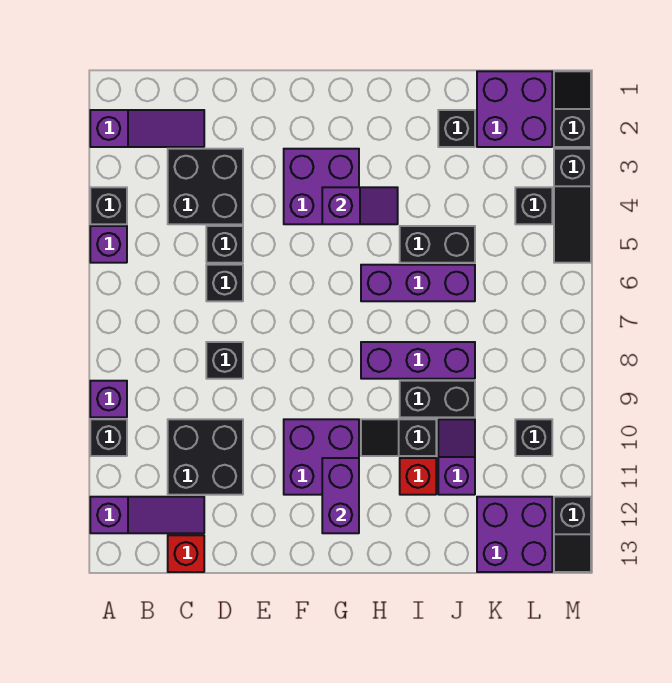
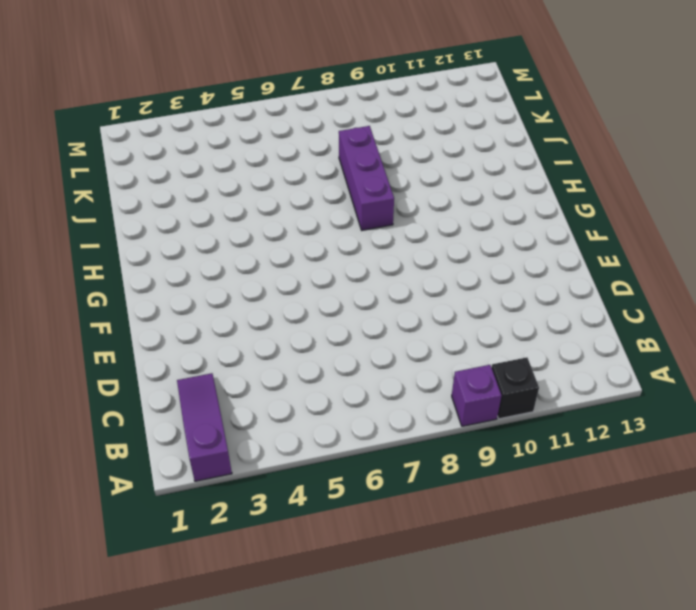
none -> black brick A4 level 1
none -> purple brick A5 level 1
none -> purple slope A12:C12 level 1 top A
none -> black brick C3:D4 level 1

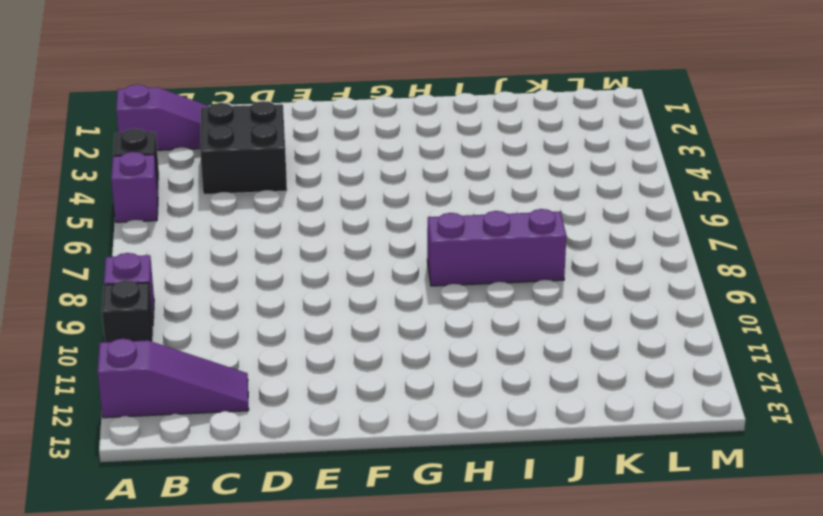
none -> black brick C10:D11 level 1
none -> red brick C13 level 1
none -> black brick D5 level 1
none -> black brick D6 level 1

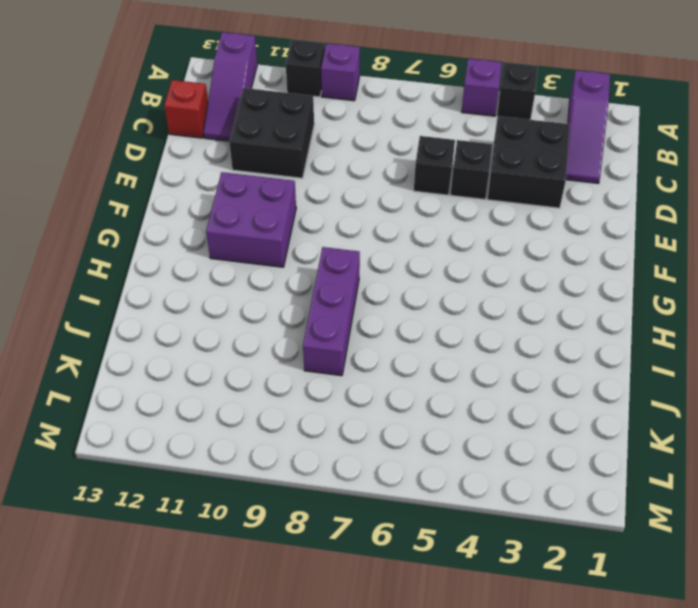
none -> black brick D8 level 1
none -> purple brick F3:G4 level 1
none -> purple brick H6:J6 level 1
none -> black slope H10:I10 level 1 top I

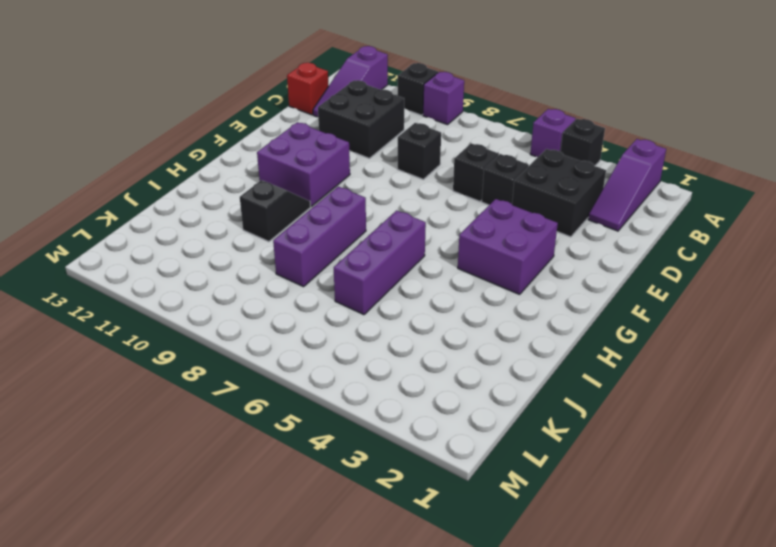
none -> black brick I5:J5 level 1
none -> black brick I9:J9 level 1
none -> red brick I11 level 1
none -> black brick J2 level 1

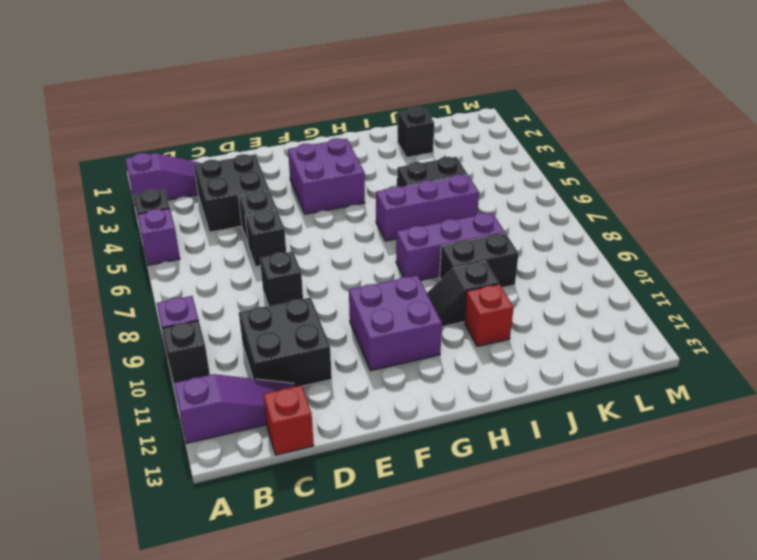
none -> purple slope J10:J11 level 1 top 11
none -> purple brick K1:L2 level 1
none -> purple brick K12:L13 level 1
none -> black brick L4 level 1

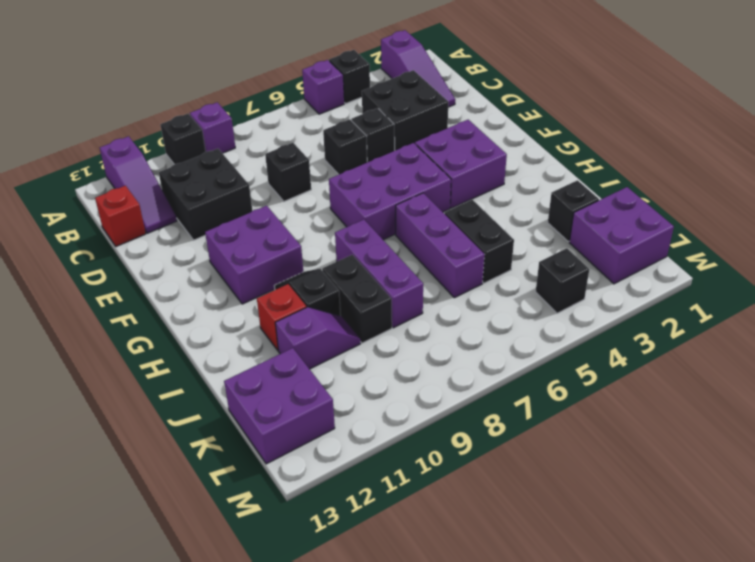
purple brick F5:G7 level 1 -> none
none -> black brick L10 level 1
none -> black slope M1:M2 level 1 top 2
none -> black slope M3:M5 level 1 top 3
none -> black slope M12:M13 level 1 top 12

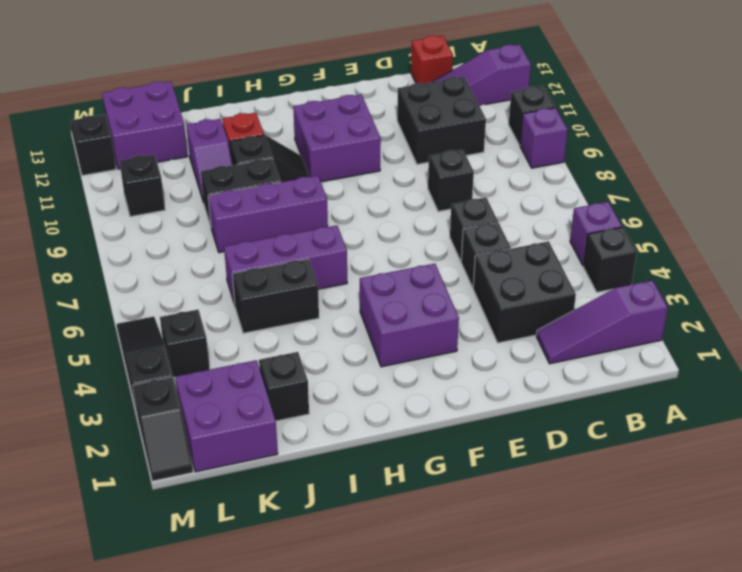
none -> purple slope G4:H4 level 2 top G
none -> purple brick G11:G12 level 2

